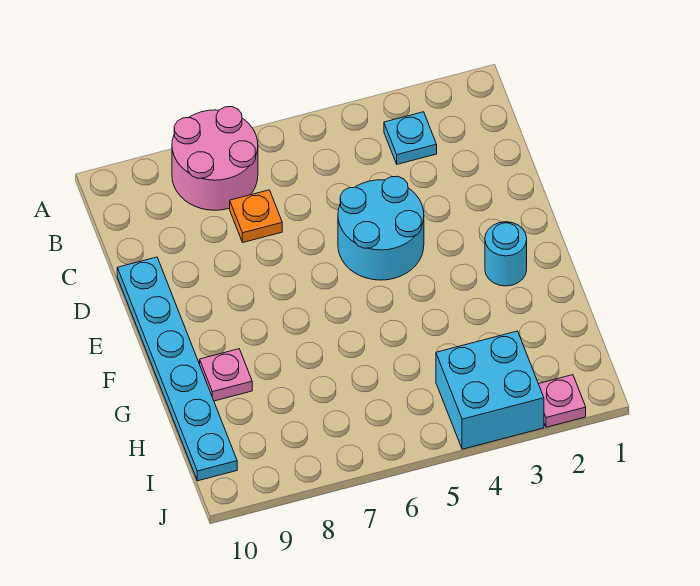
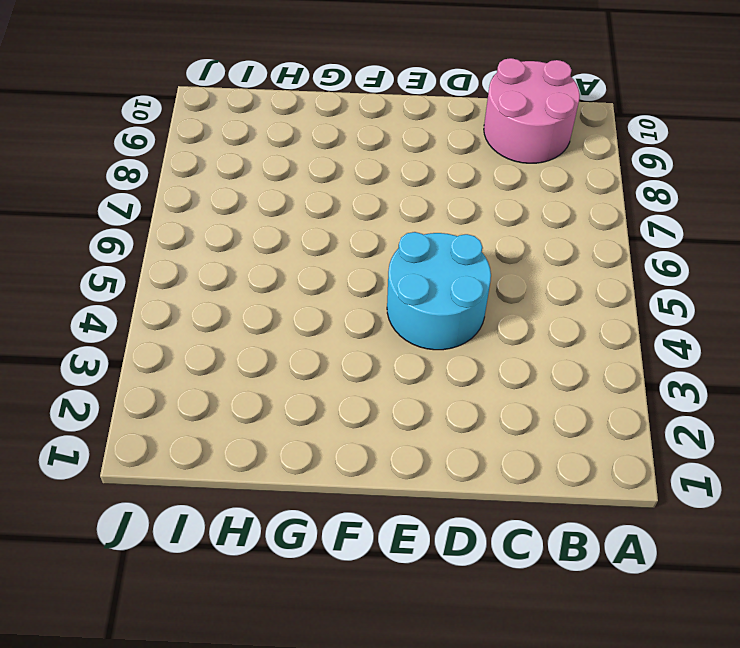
pink round brick B9:C10 level 1 -> pink round brick A7:B8 level 1
none -> cyan plate B3 level 1
none -> orange plate C7 level 1

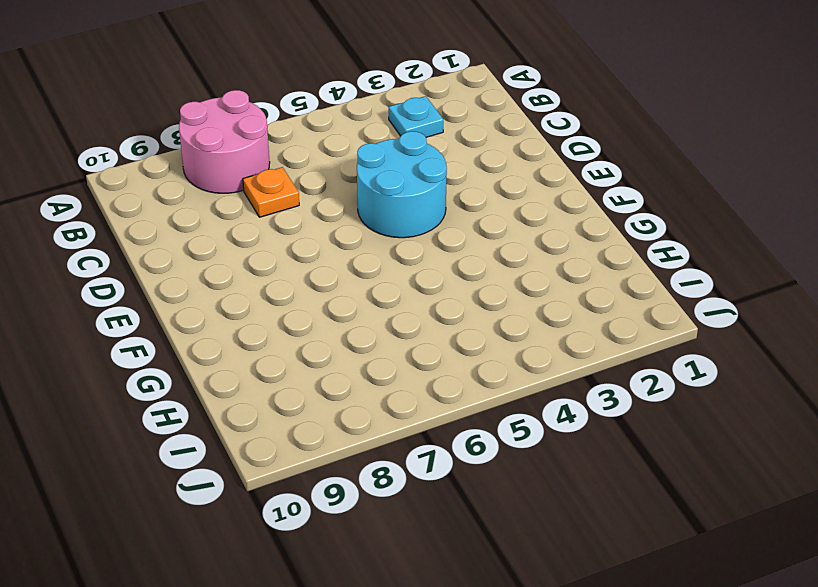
none -> cyan plate D10:I10 level 1
none -> cyan round brick F2 level 1

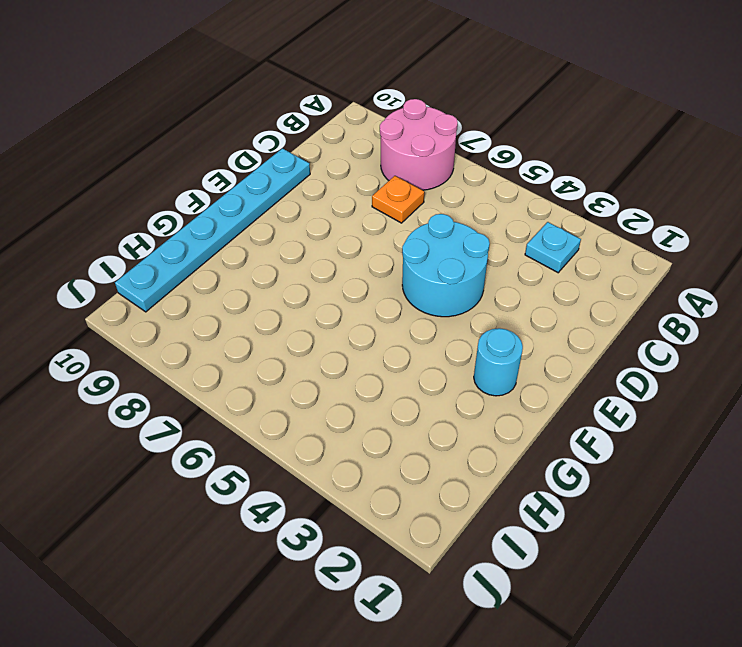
none -> pink plate G9 level 1
none -> cyan brick I3:J4 level 1

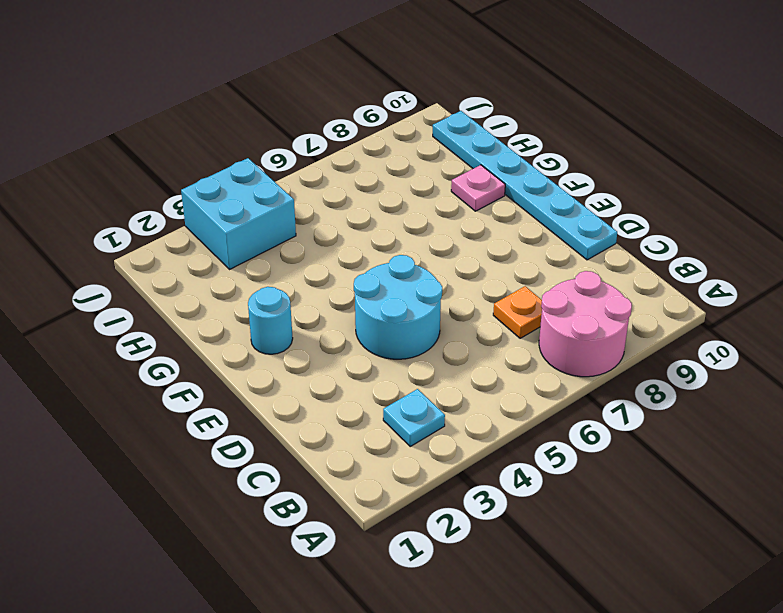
none -> pink plate J2 level 1

